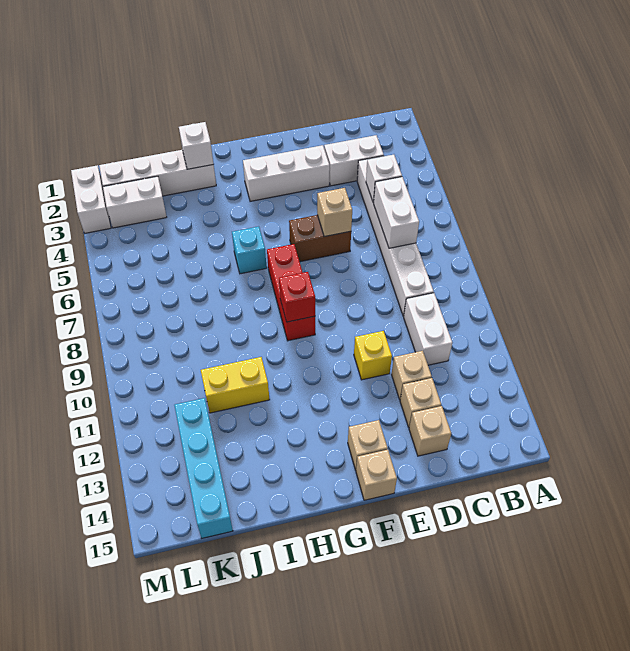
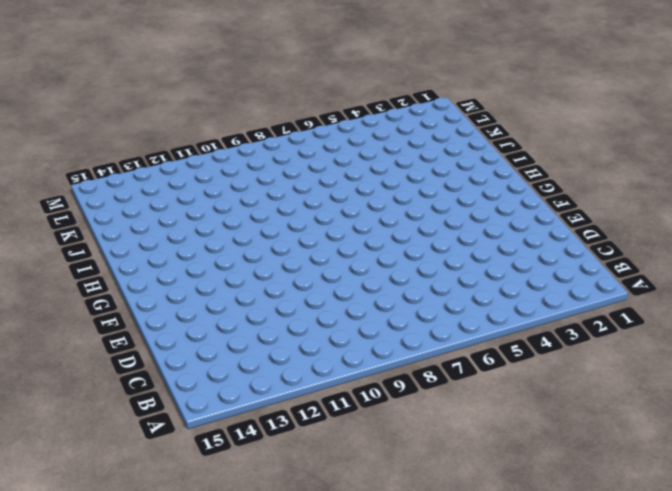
none -> white brick C3:D3 level 1
none -> white brick C4:C9 level 1
none -> white brick C10:C11 level 1

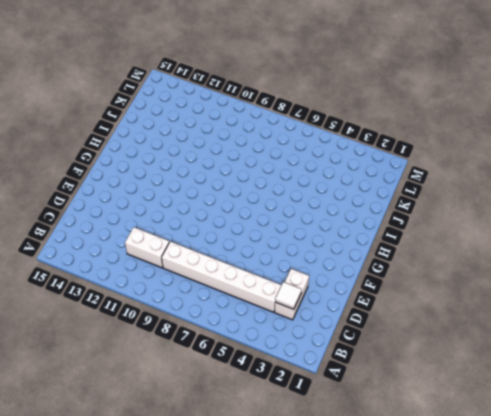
white tile C3 level 2 -> none
none -> tan brick D12 level 1
none -> tan brick D13 level 1
none -> tan brick D14 level 1

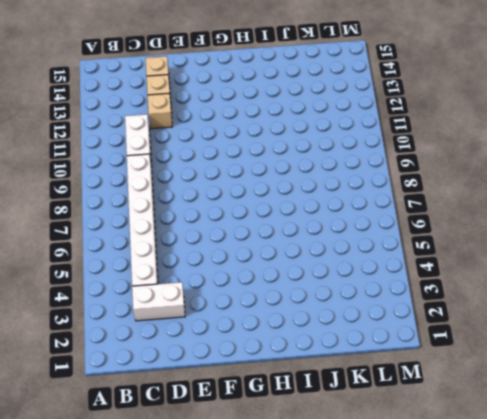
none -> white brick E3:G3 level 1
none -> brown brick E6:F6 level 1
none -> yellow brick E11 level 1

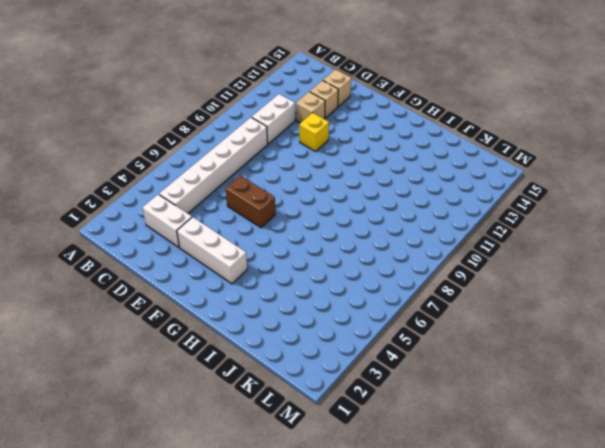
none -> tan brick F14 level 1
none -> tan brick F15 level 1
none -> red brick G7:G9 level 1

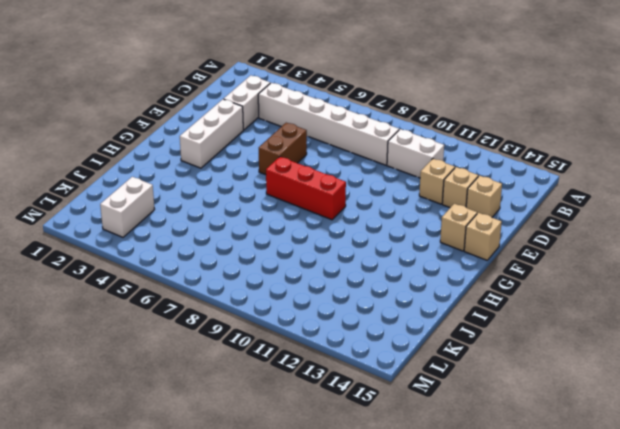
none -> yellow brick E11 level 1
none -> cyan brick H6 level 1
none -> white brick I2:L2 level 1

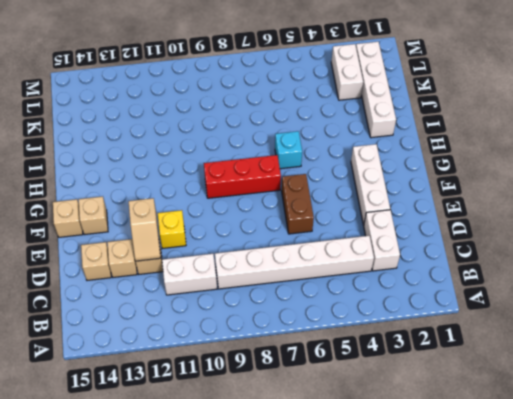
tan slope D12:E12 level 2 top E -> none
none -> yellow brick I11:J11 level 1
none -> cyan brick K12:K15 level 1
none -> white brick M2:M3 level 1

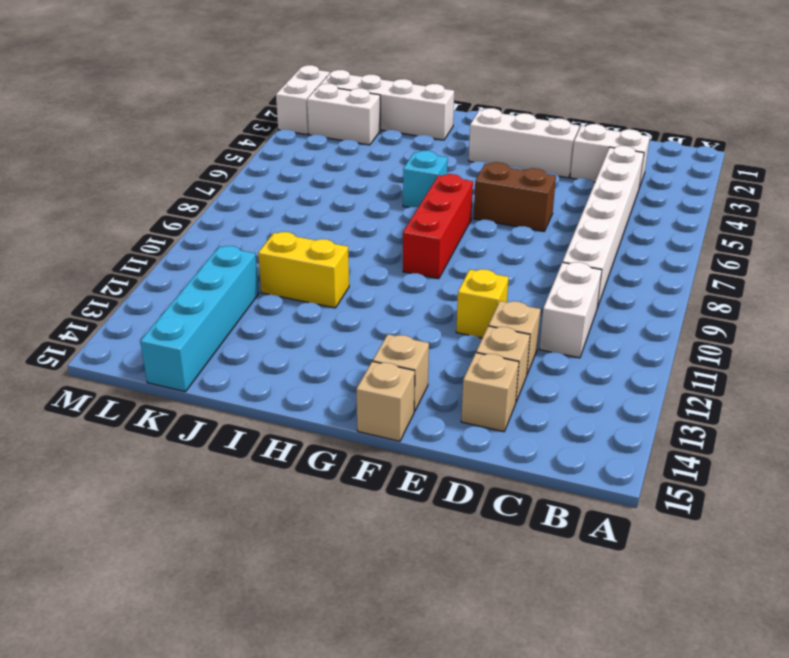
none -> white brick C5 level 2
none -> white brick C6:C7 level 2
none -> tan brick E6 level 2

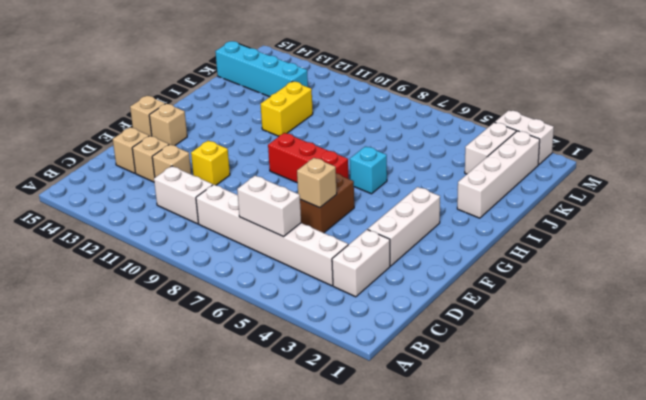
none -> white brick C5 level 2
none -> red brick G9 level 2
none -> white brick I2 level 2

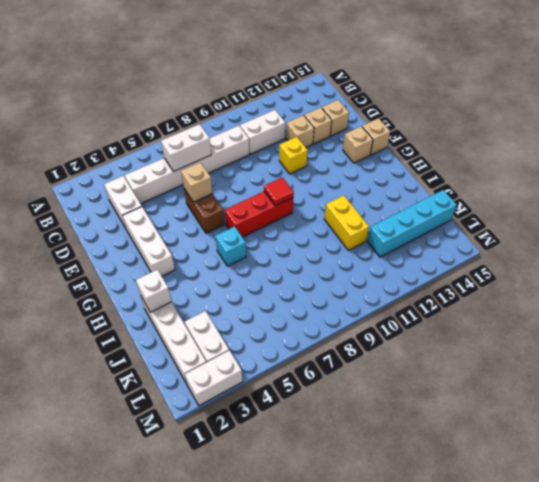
red tile G9 level 2 -> red brick G9 level 2
none -> white brick C5 level 2

